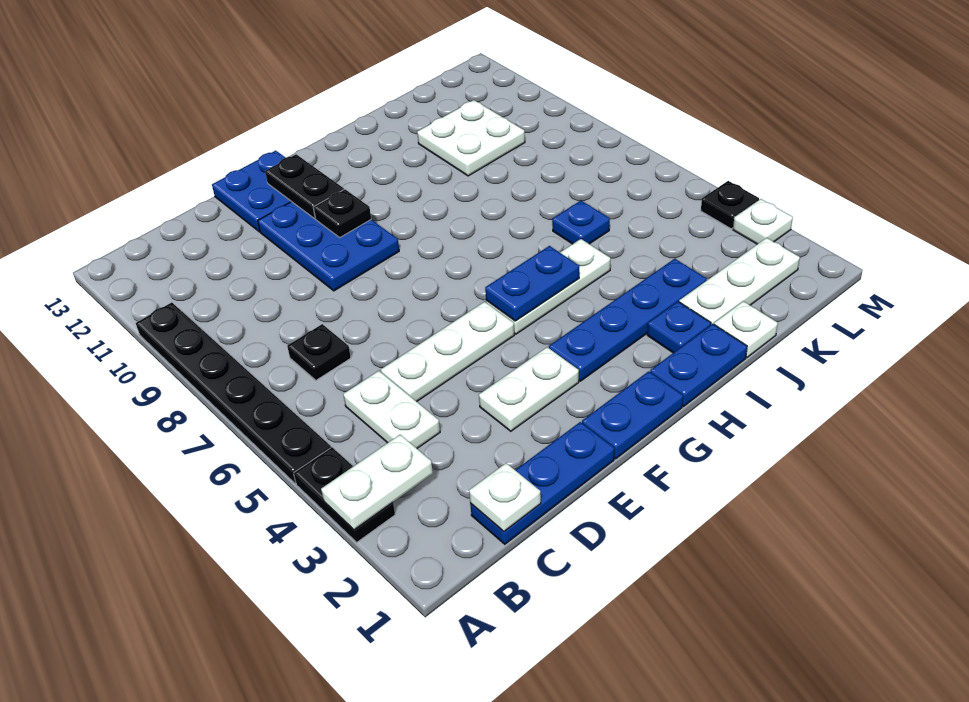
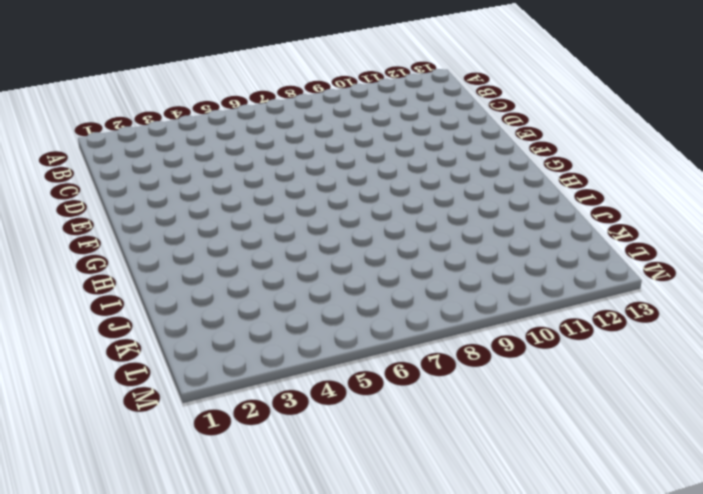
none -> black plate A3:A4 level 1
none -> black plate A5:A10 level 1
none -> blue plate C1:E1 level 1

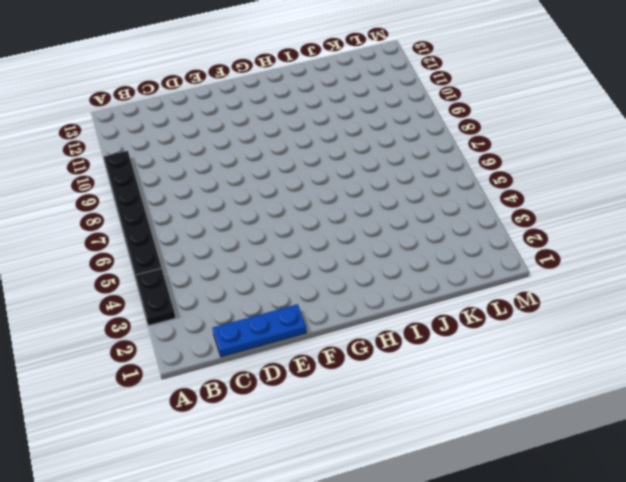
none -> white plate C4:C5 level 1
none -> black plate C7 level 1
none -> white plate D5:F5 level 1

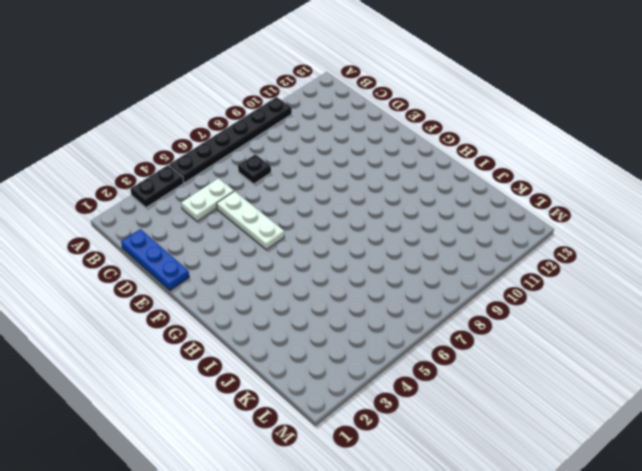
none -> white plate E3:F3 level 1
none -> blue plate E9:F11 level 1
none -> blue plate E12:F13 level 1

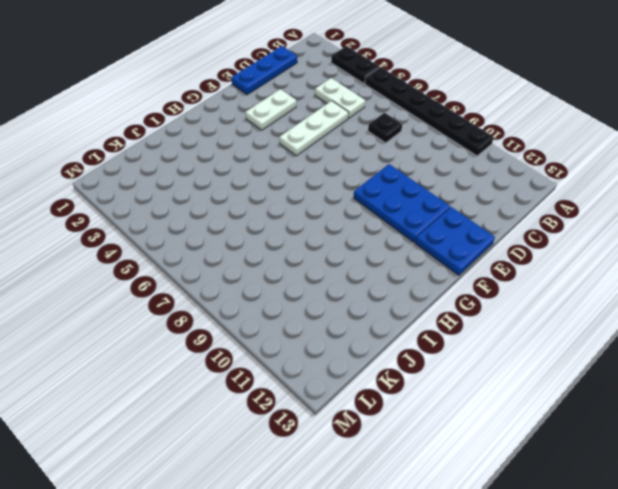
none -> blue plate F1:G1 level 1
none -> blue plate G3:J3 level 1
none -> white plate G5:I5 level 1

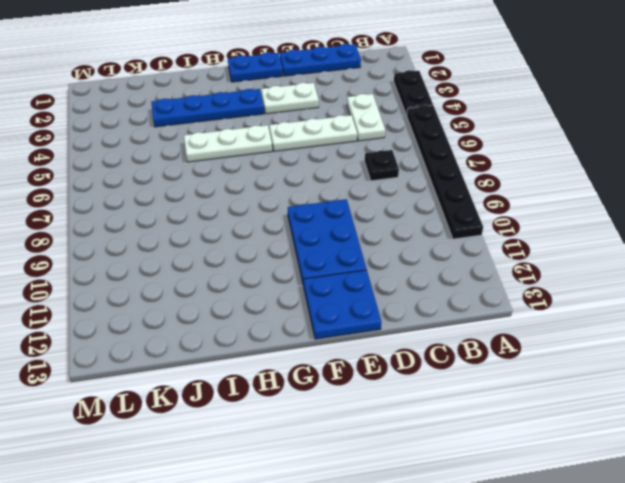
none -> blue plate H1:I1 level 1
none -> blue plate I2 level 1
none -> white plate J1 level 1

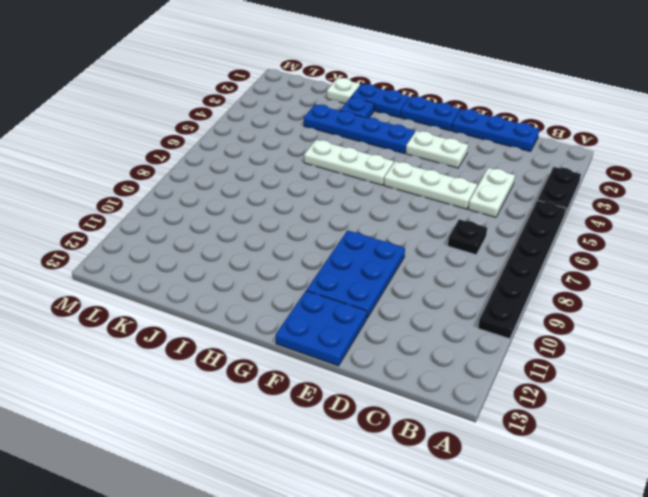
none -> white plate J2:L2 level 1
none -> blue plate J6 level 1
none -> white plate J10:K11 level 1

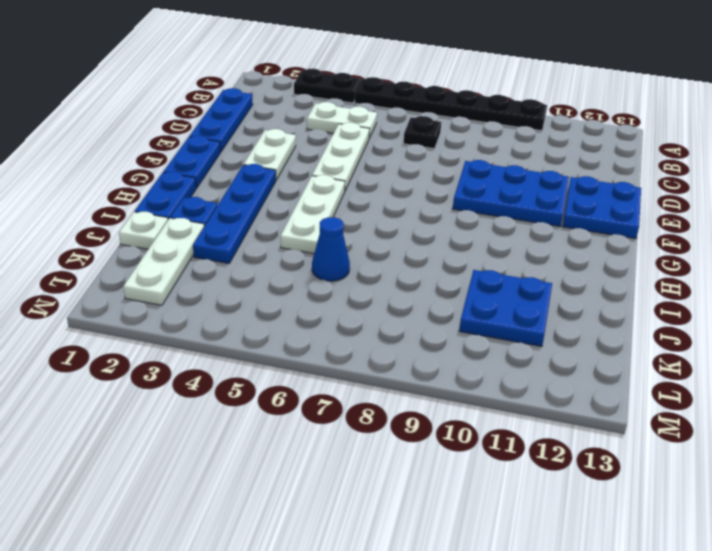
blue cone J6 level 1 -> blue plate J6 level 1
blue plate J10:K11 level 1 -> white plate J10:K11 level 1
none -> white plate M3 level 1
none -> black plate M4 level 1
none -> white plate A3:B3 level 2

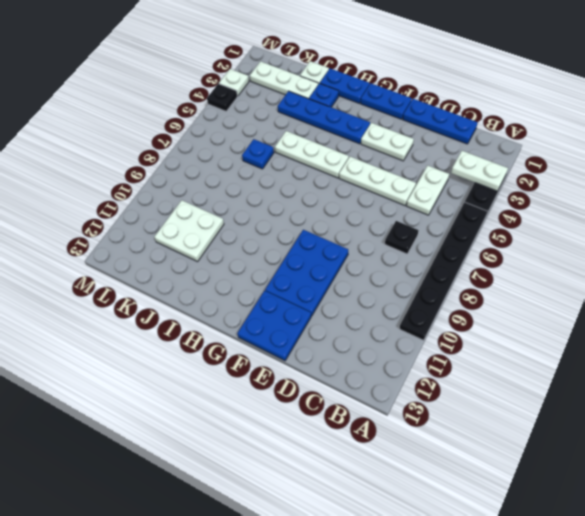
none -> white plate C1 level 2
none -> black plate F10 level 2
none -> black plate F11:F12 level 2

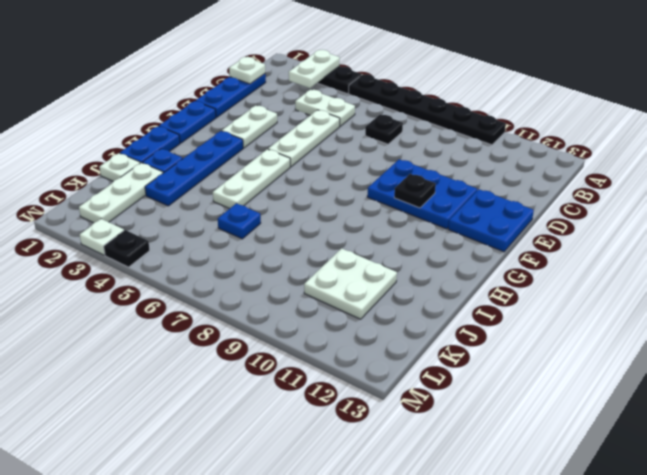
none -> black plate F11:F12 level 2
none -> blue plate G5:H5 level 2

